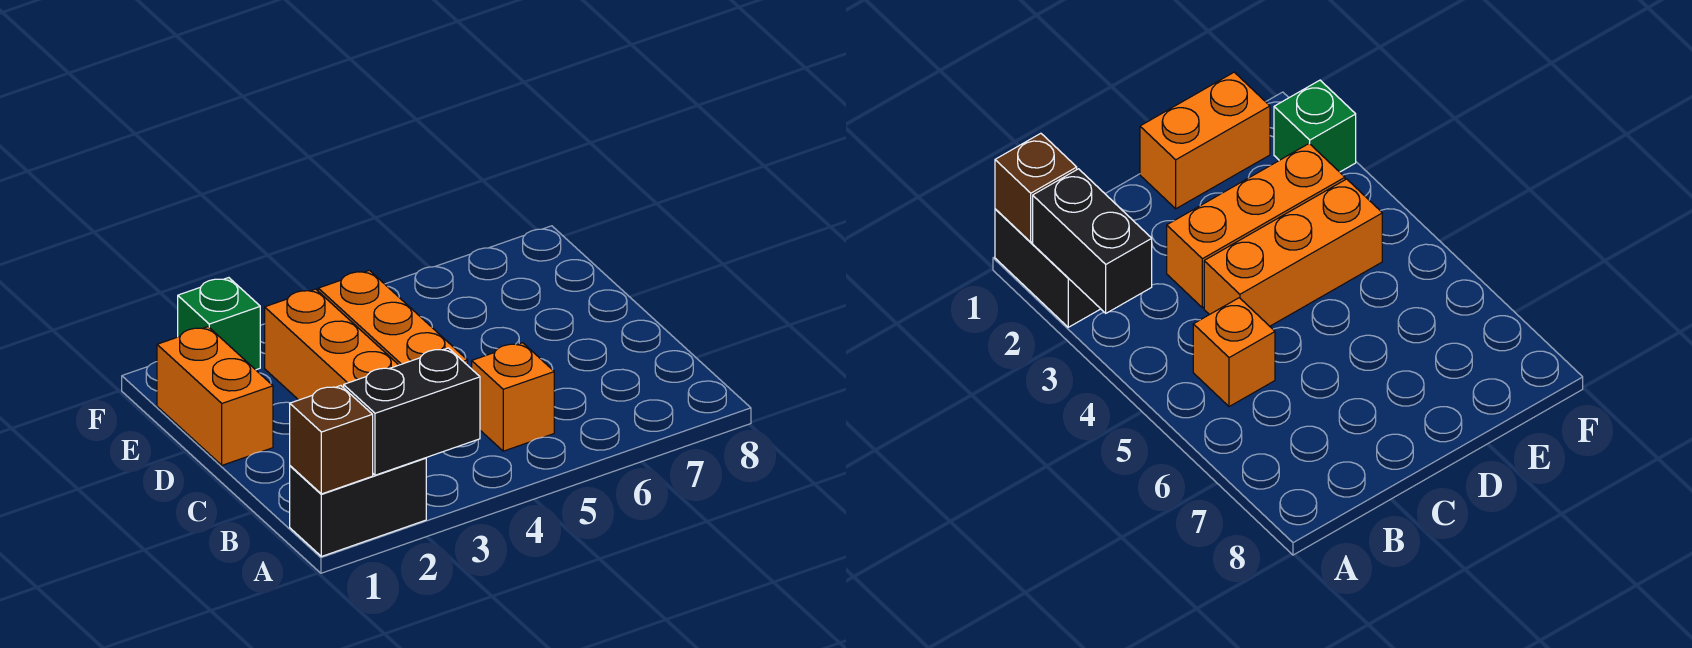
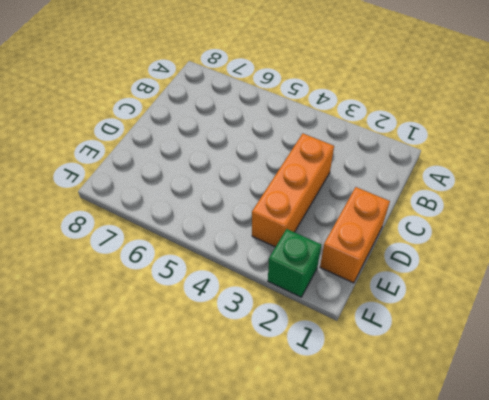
none -> black brick A1:A2 level 1
none -> orange brick B5 level 1

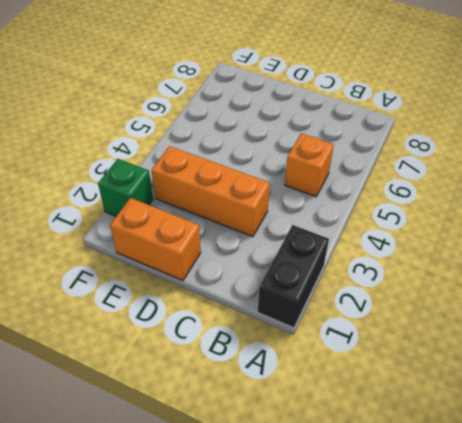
none -> orange brick C4:E4 level 1
none -> brown brick A1 level 2

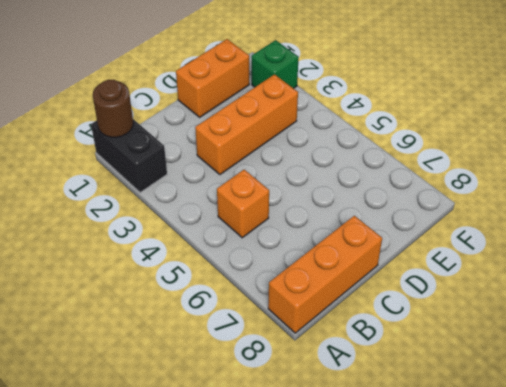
brown round brick A1 level 2 -> brown brick A1 level 2
orange brick A8:C8 level 1 -> orange brick C4:E4 level 1
none -> black brick A2:A3 level 2

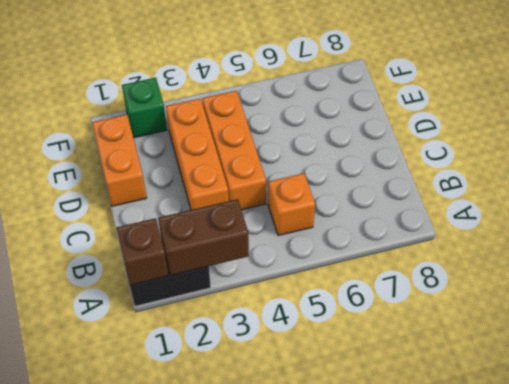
brown brick A2:A3 level 2 -> black brick A2:A3 level 2

